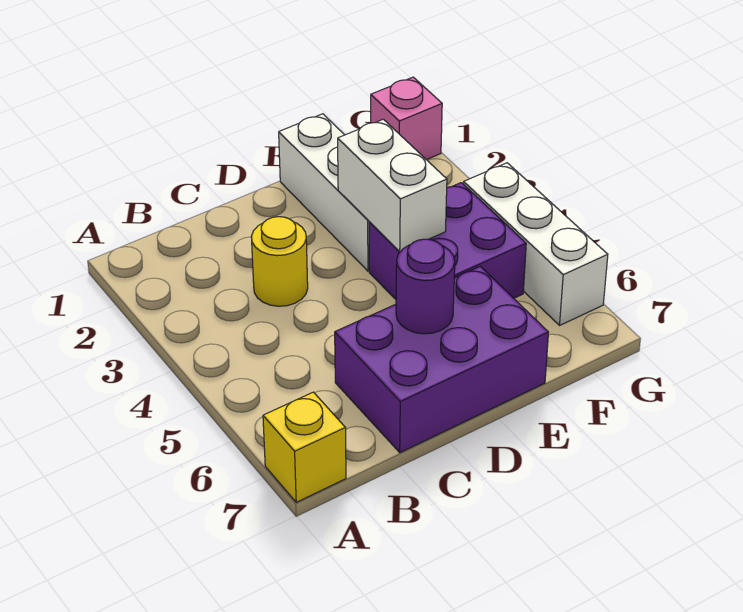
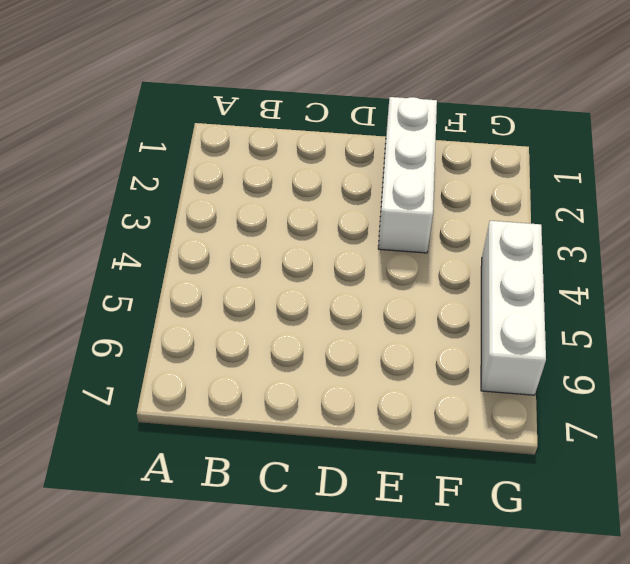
none -> yellow brick A7 level 1
none -> yellow round brick C3 level 1

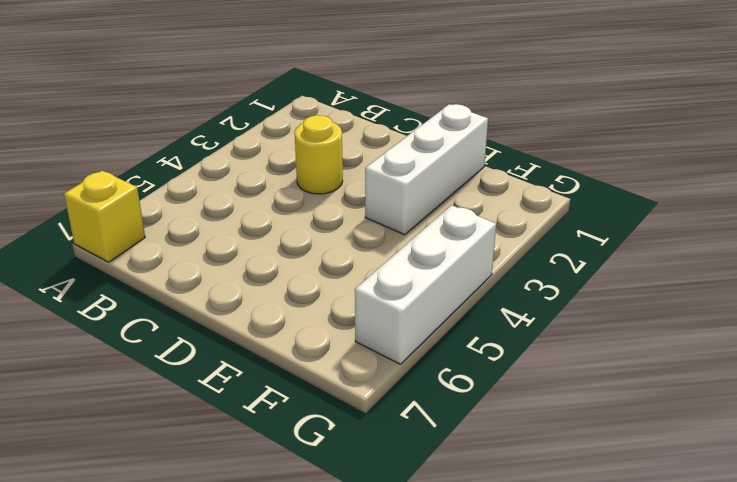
none -> purple brick C6:E7 level 1
none -> purple brick E4:F5 level 1

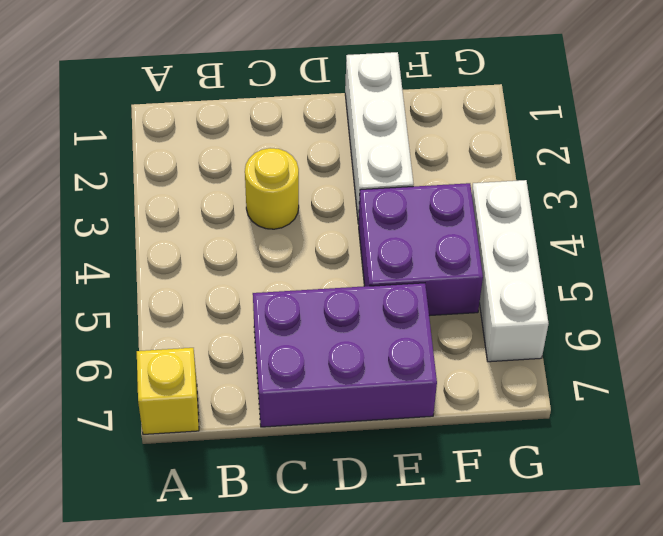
none -> pink brick G1 level 1
none -> purple round brick D6 level 2

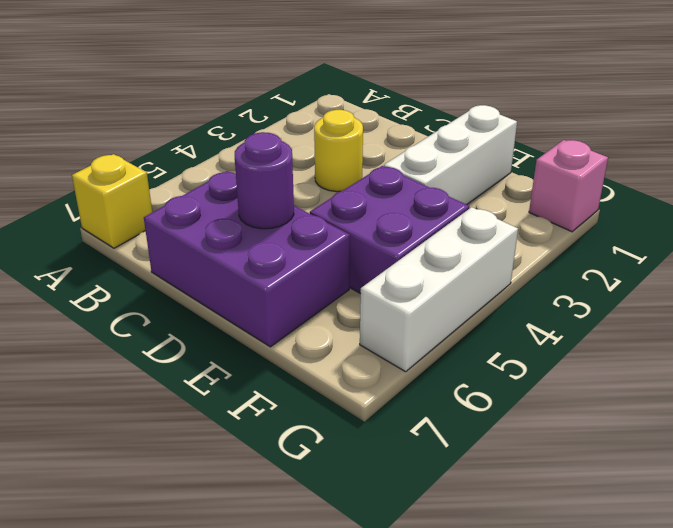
none -> white brick E3:E4 level 2

